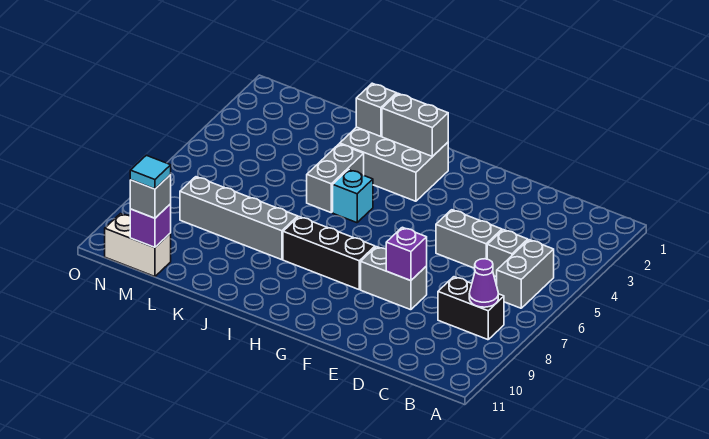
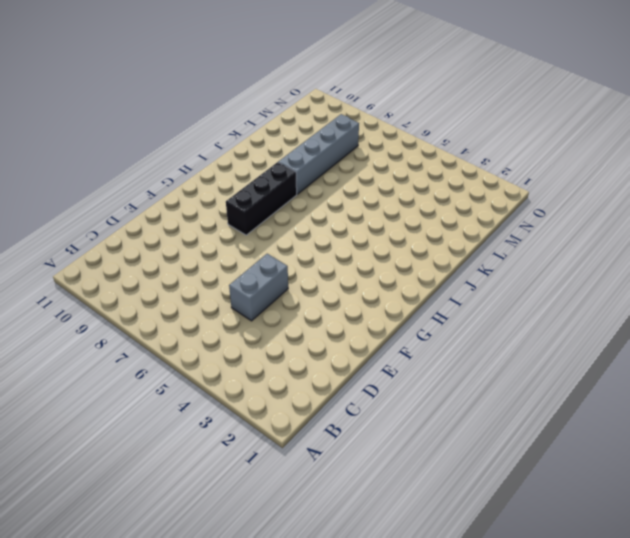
none -> grey brick B5:B6 level 1
none -> black brick B8:C8 level 1
none -> grey brick C5 level 1

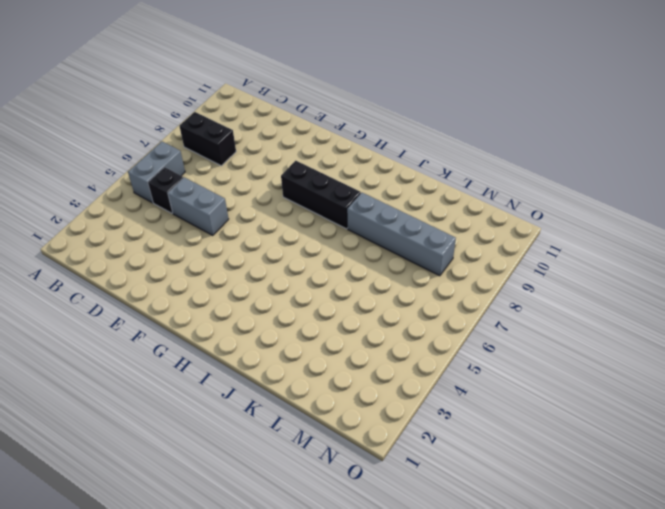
black brick C5 level 1 -> grey brick C5 level 1
none -> grey brick E8:F8 level 1
none -> grey brick H2:J3 level 1
none -> cyan brick I5 level 1

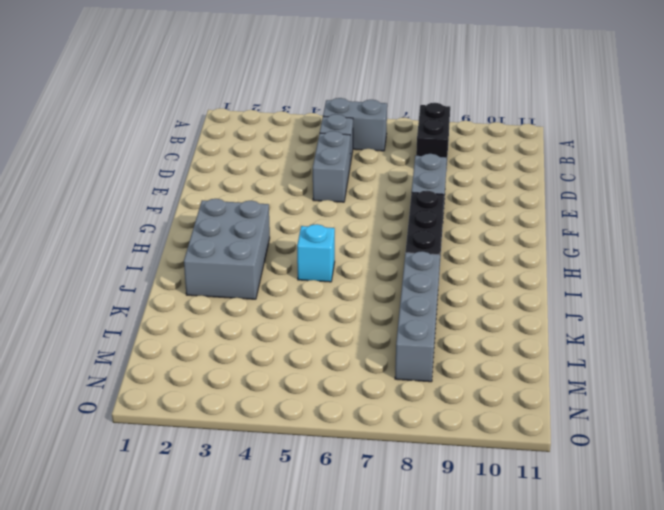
none -> grey brick J4:J5 level 1
none -> white brick M11:N11 level 1
none -> purple cone B8 level 2

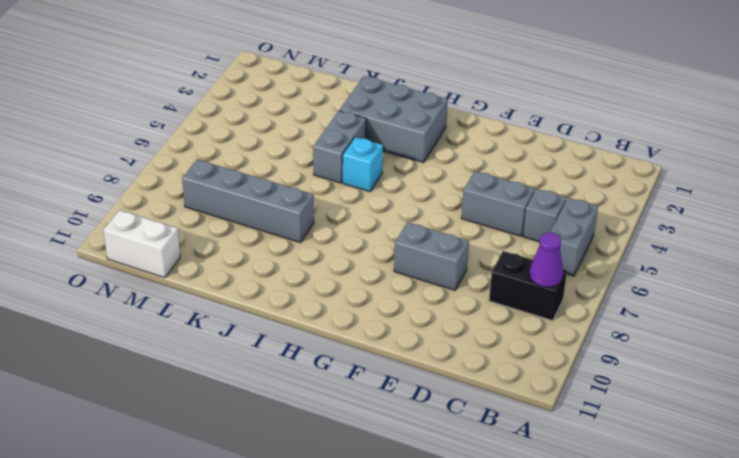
none -> black brick G8:I8 level 1
none -> purple brick E8 level 2
none -> grey brick H2:I2 level 2

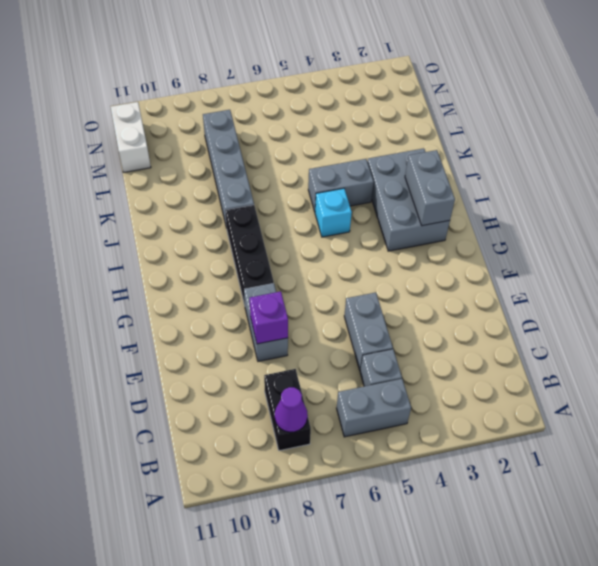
none -> grey brick J2 level 2
none -> purple brick M11 level 2
none -> grey brick M11 level 3

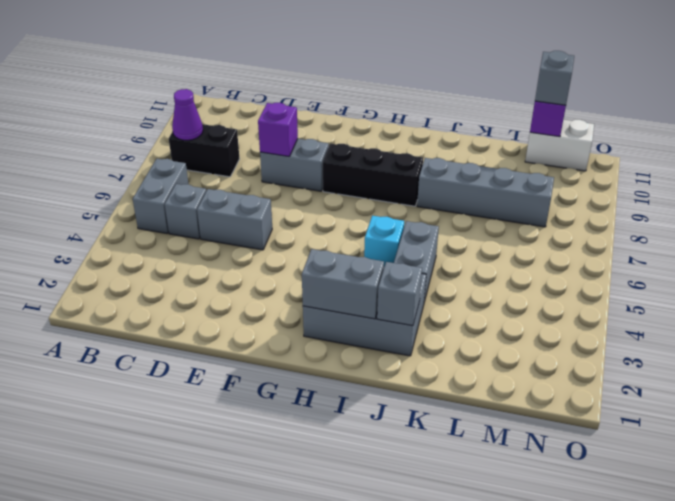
none -> cyan tile M11 level 4

